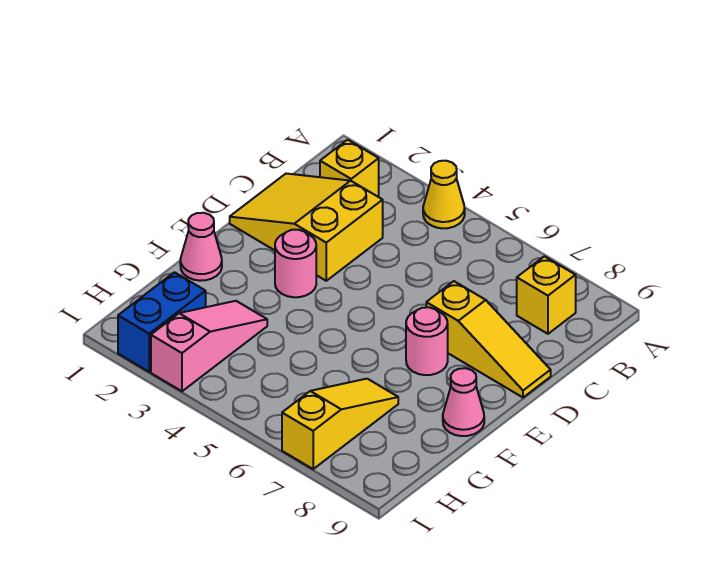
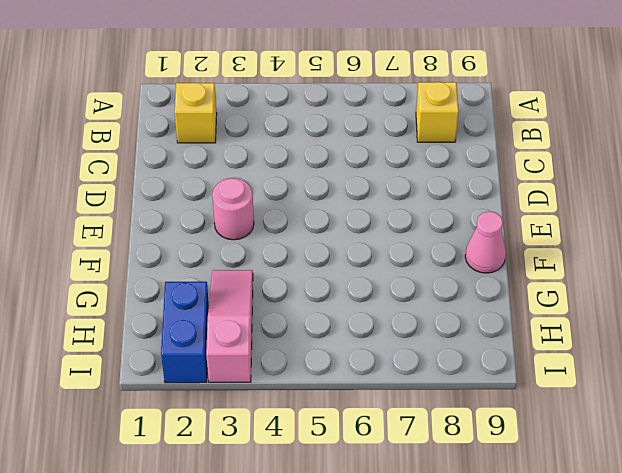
none -> yellow cone A4 level 1
none -> yellow slope C1:D3 level 1 top 3
none -> yellow slope D7:D9 level 1 top 7

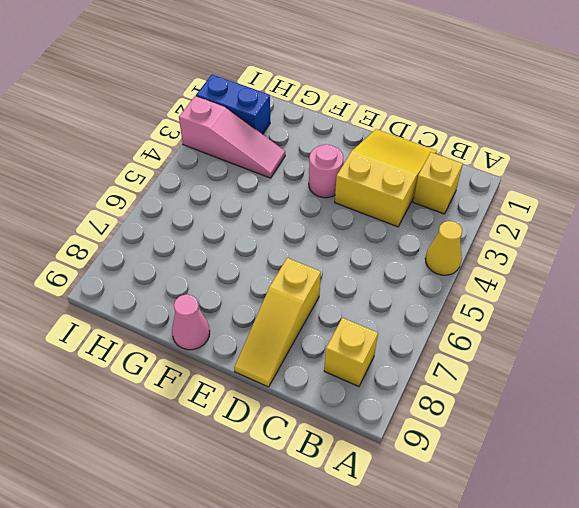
none -> pink round brick E7 level 1
none -> pink cone F1 level 1
none -> yellow slope G7:I7 level 1 top I

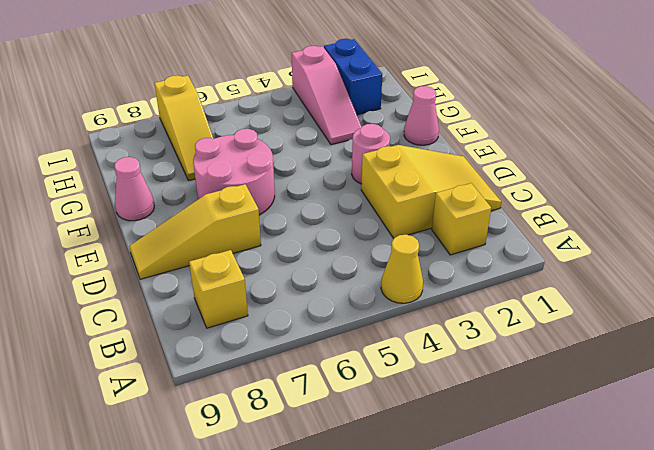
pink round brick E6:F7 level 1 -> pink round brick E7 level 1

